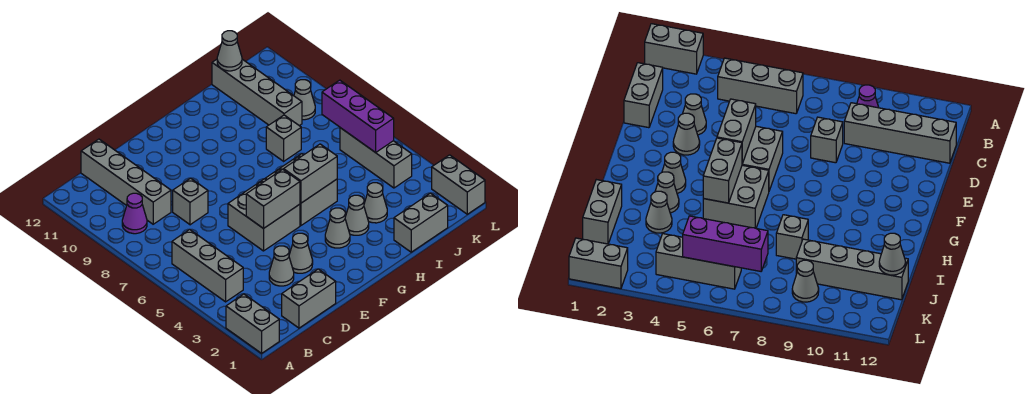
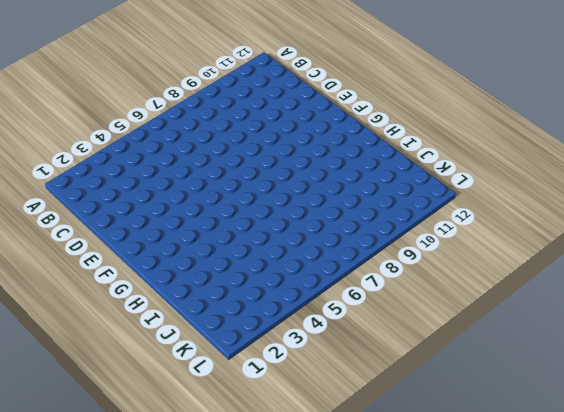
none -> grey brick A1:A2 level 1
none -> grey brick B4:B6 level 1
none -> purple cone B9 level 1

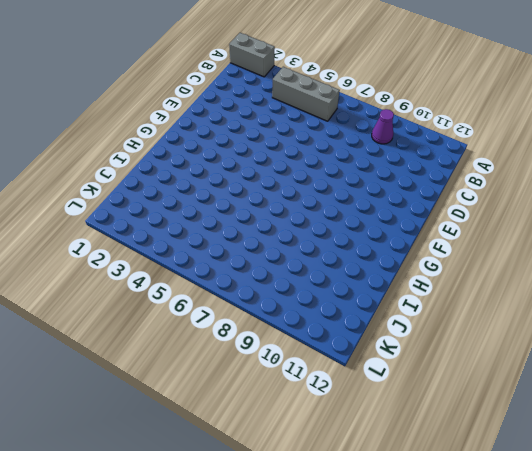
none -> grey brick C1:D1 level 1
none -> grey brick C9:C12 level 1
none -> grey cone D3 level 1

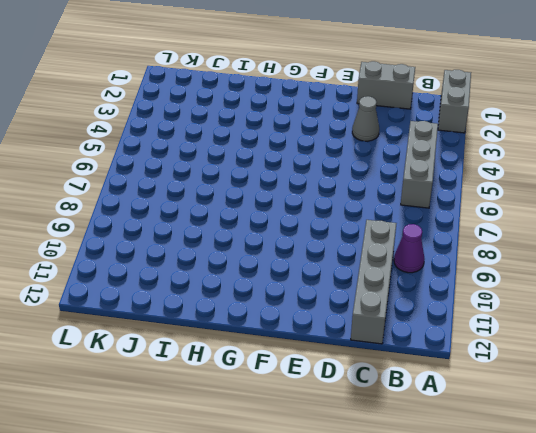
none -> grey brick D8 level 1
none -> grey cone E3 level 1
none -> grey brick E5:F6 level 1

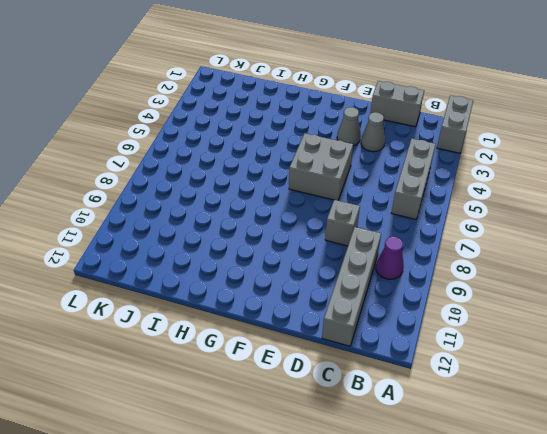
none -> grey cone G3 level 1
none -> grey brick G5:H6 level 1
none -> grey cone H3 level 1

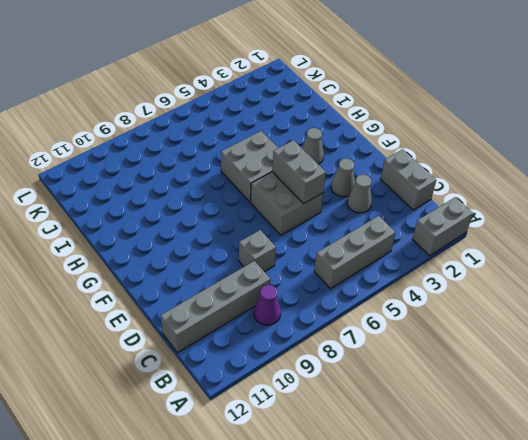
none -> grey cone H3 level 1
none -> grey brick I1:J1 level 1
none -> grey cone I3 level 1

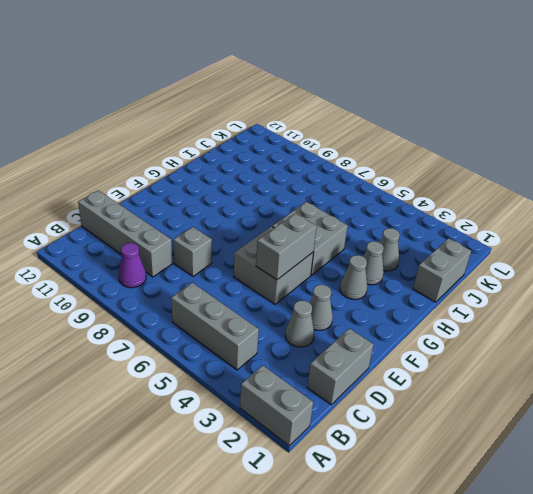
none -> grey brick I8 level 1
none -> grey brick J9:J12 level 1
none -> grey brick K4:K6 level 1

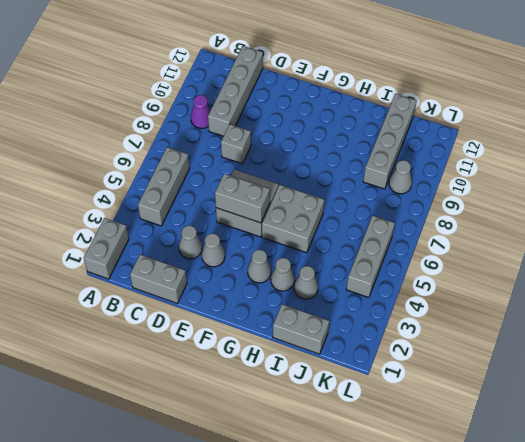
none -> grey brick I8 level 1
none -> grey brick L1:L2 level 1
none -> grey brick G5:H5 level 2

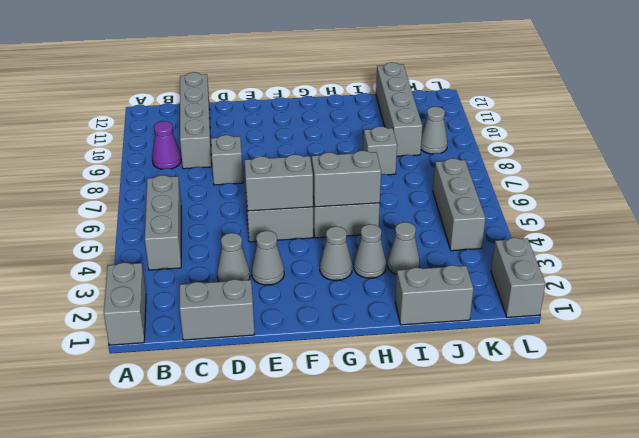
none -> grey cone J12 level 2
none -> purple brick K5:K7 level 2

